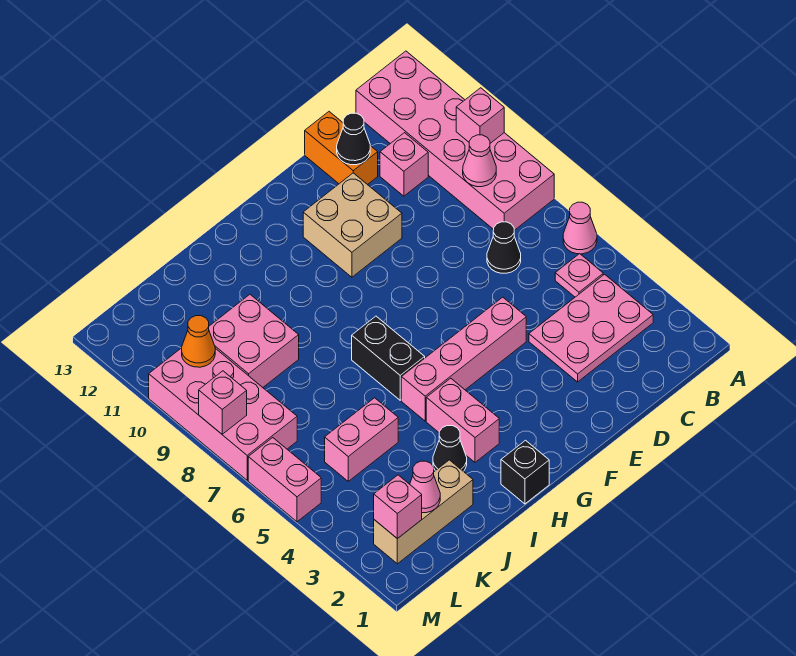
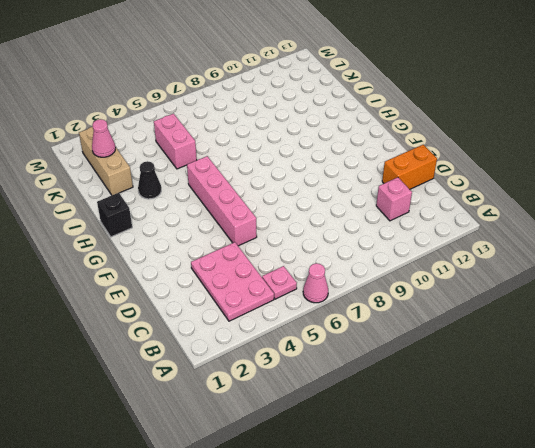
none -> pink brick A8:B13 level 1
none -> black cone C7 level 1
none -> tan brick E10:F11 level 1

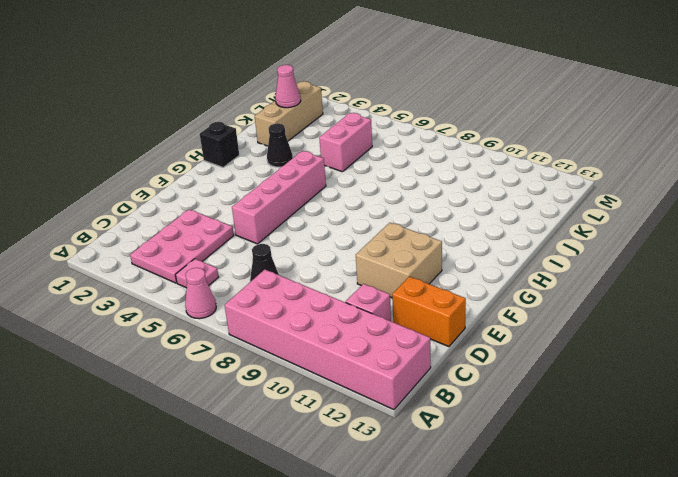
none -> pink brick H3:H4 level 1
none -> black brick H6:H7 level 1
none -> pink brick J9:K10 level 1

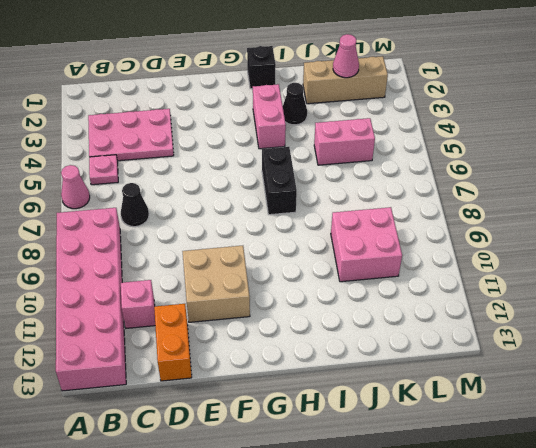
none -> pink brick E5:H5 level 1
none -> pink brick L7:M10 level 1
none -> pink brick M5:M6 level 1

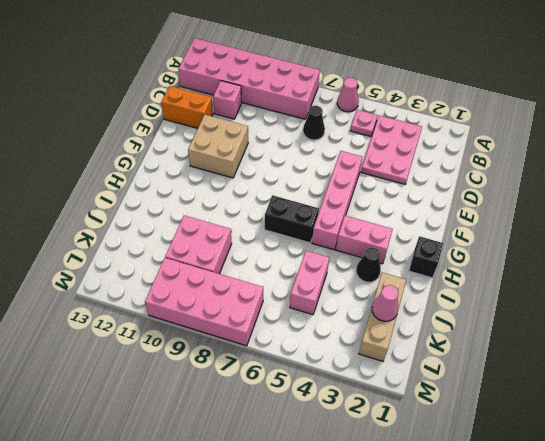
none -> pink brick M5:M6 level 1
none -> pink brick A10 level 2
none -> pink cone B9 level 2

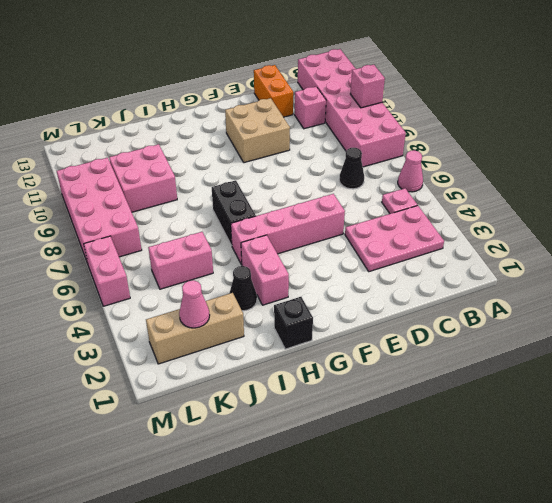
none -> pink cone B9 level 2
none -> black cone D12 level 2
none -> pink brick L2 level 2

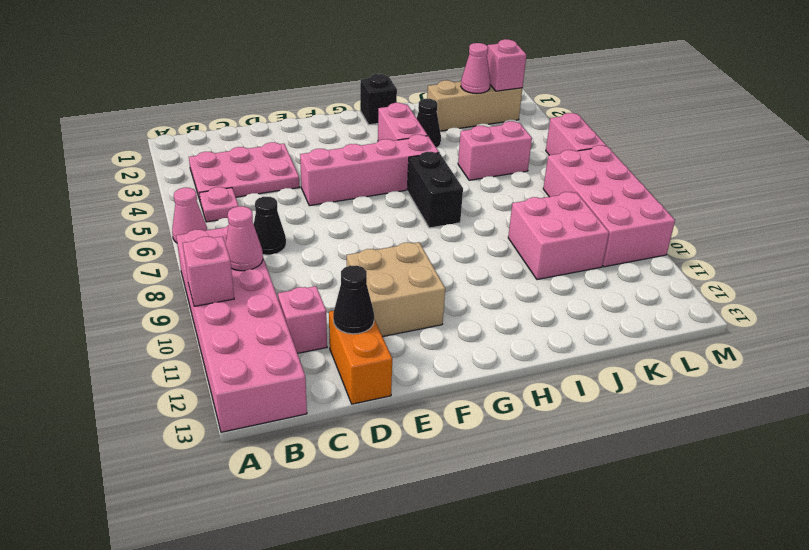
none -> orange cone L10 level 2
none -> pink brick M8 level 2

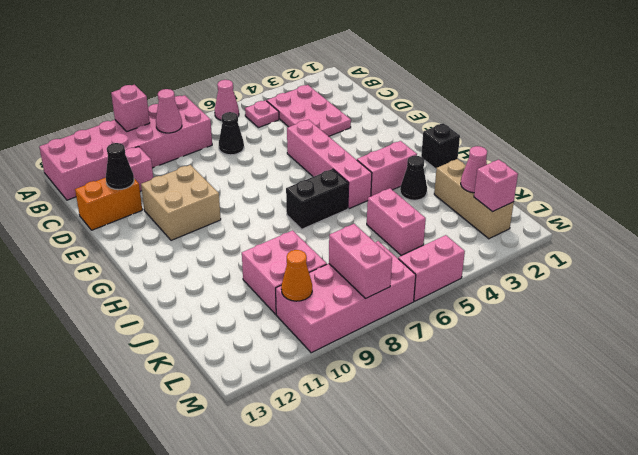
pink brick L8:M8 level 2 -> pink brick M8 level 2

